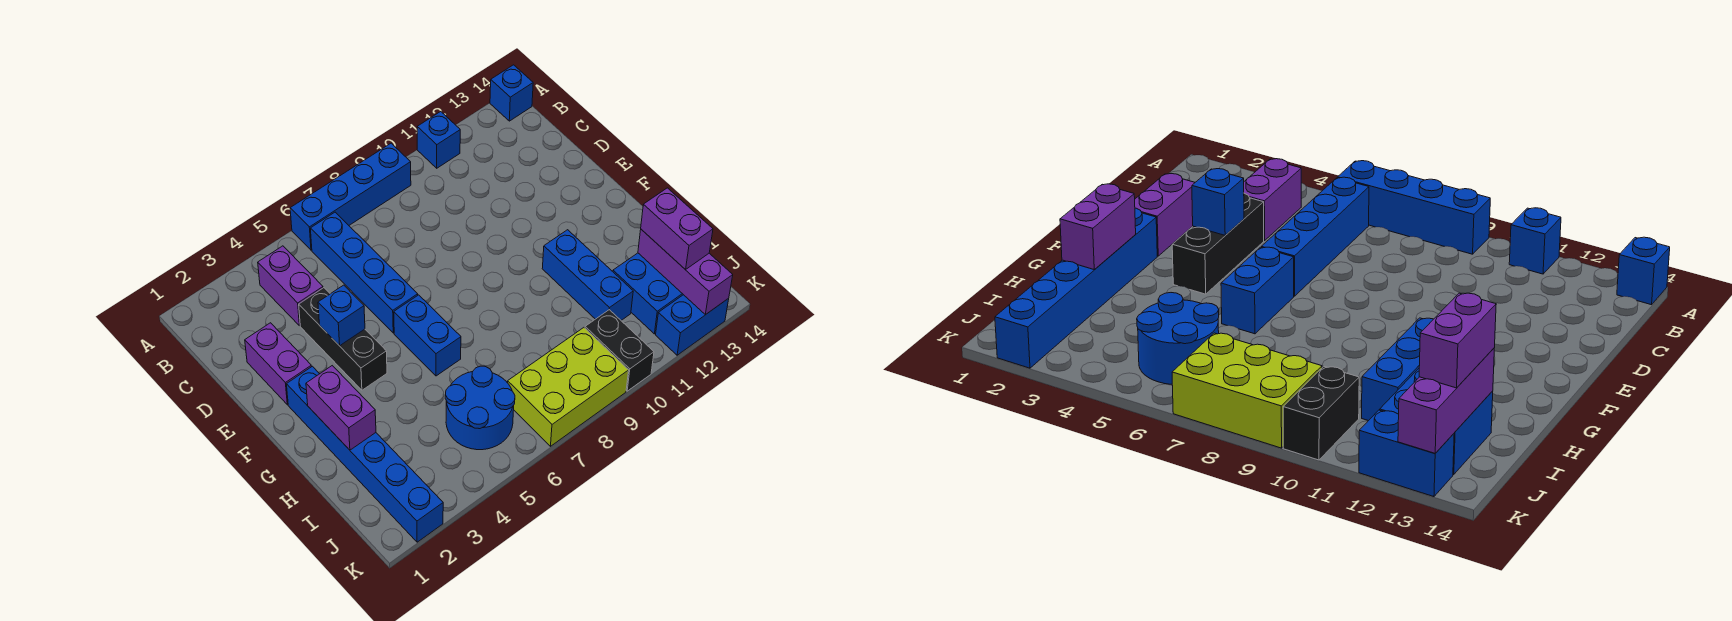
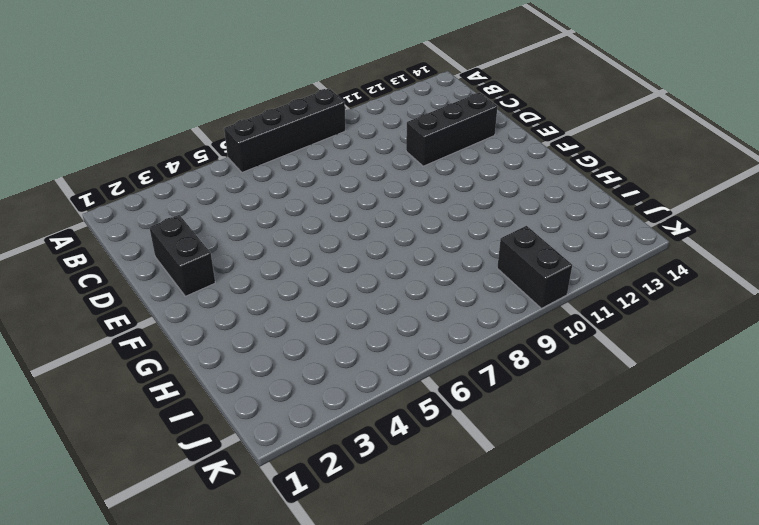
black brick A6:A9 level 1 -> blue brick A6:A9 level 1
black brick D2:E2 level 1 -> purple brick D2:E2 level 1
black brick D11:D13 level 1 -> black brick D4:F4 level 1
none -> blue brick A11 level 1
none -> blue brick A14 level 1
none -> purple brick B4:C4 level 1

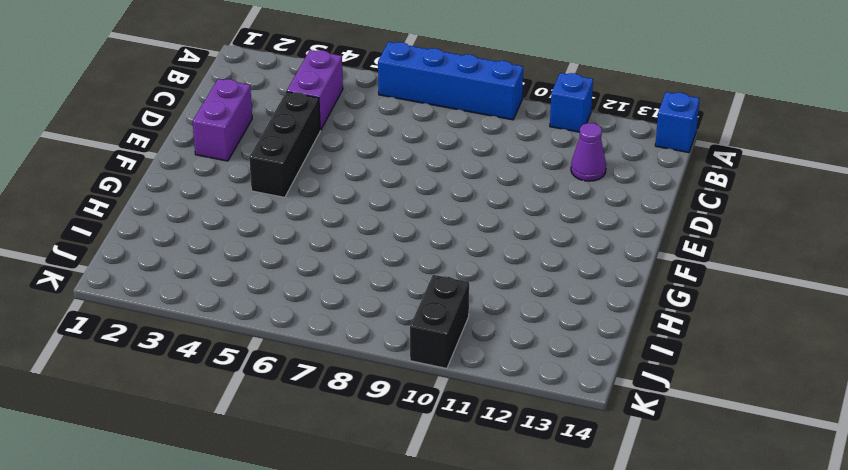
purple cone C12 level 1 -> none
none -> blue brick B6:E6 level 1
none -> blue brick F2:K2 level 1
none -> blue brick F6:G6 level 1

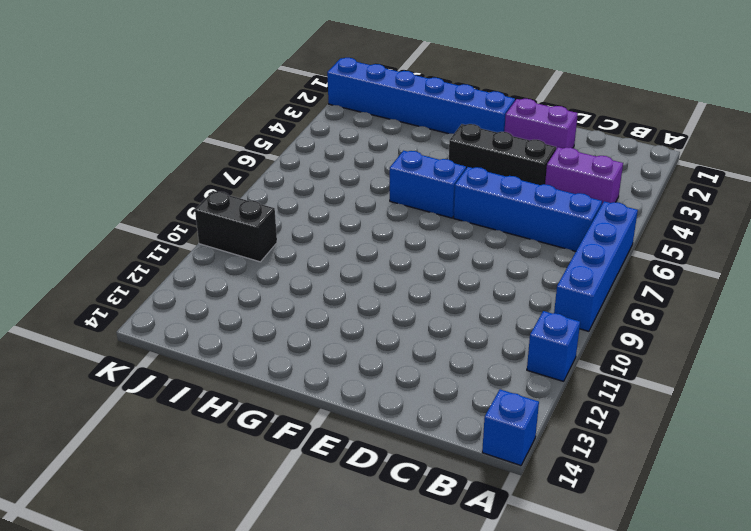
none -> blue brick G11:I11 level 1
none -> blue round brick I5:J6 level 1
none -> blue brick I12:J13 level 1

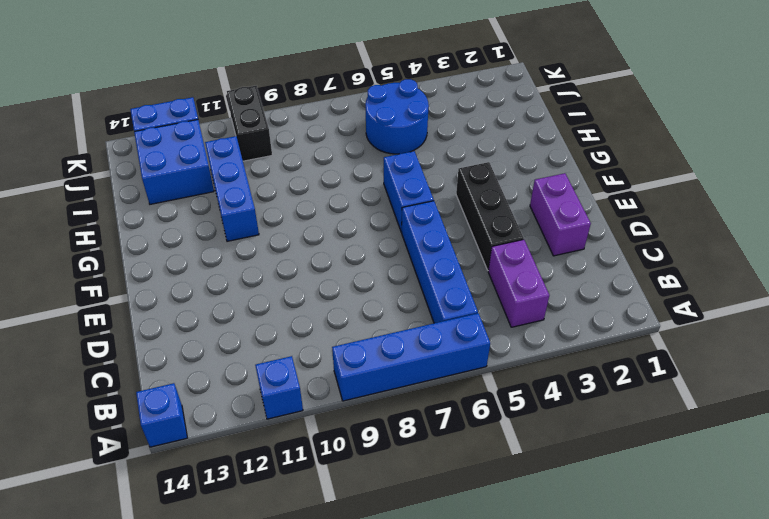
none -> blue brick F2:K2 level 1
none -> lime brick J7:K9 level 1
none -> blue brick E4 level 2

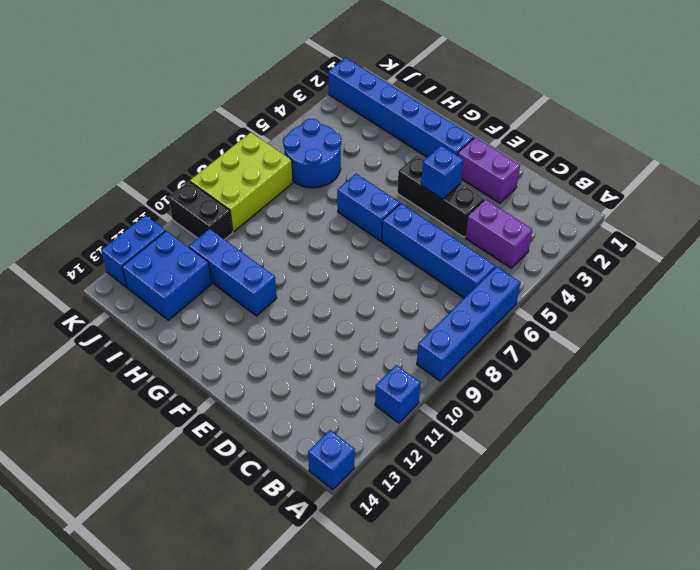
none -> purple brick G2:H2 level 2
none -> purple brick I13:K13 level 2
none -> purple brick I13:J13 level 3

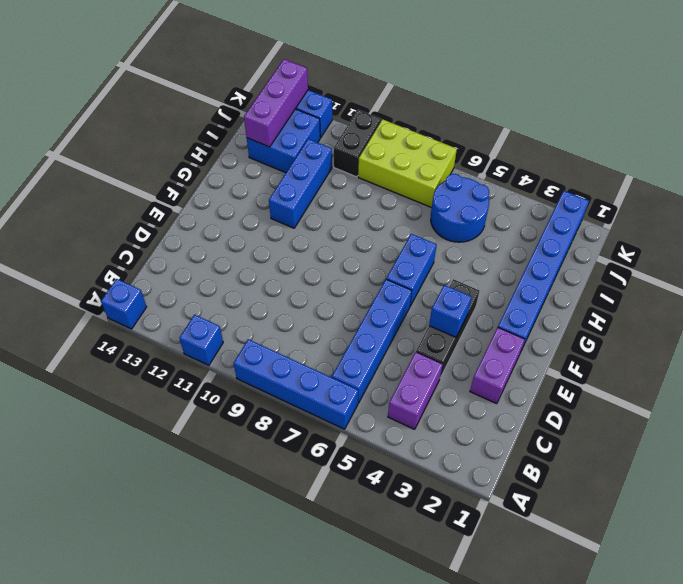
none -> purple brick G2:H2 level 2
none -> purple brick I13:J13 level 3

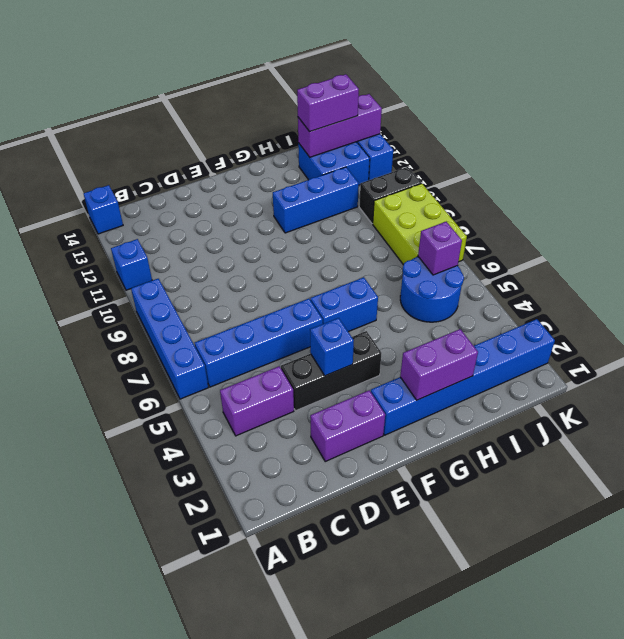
purple brick J6 level 2 -> none

